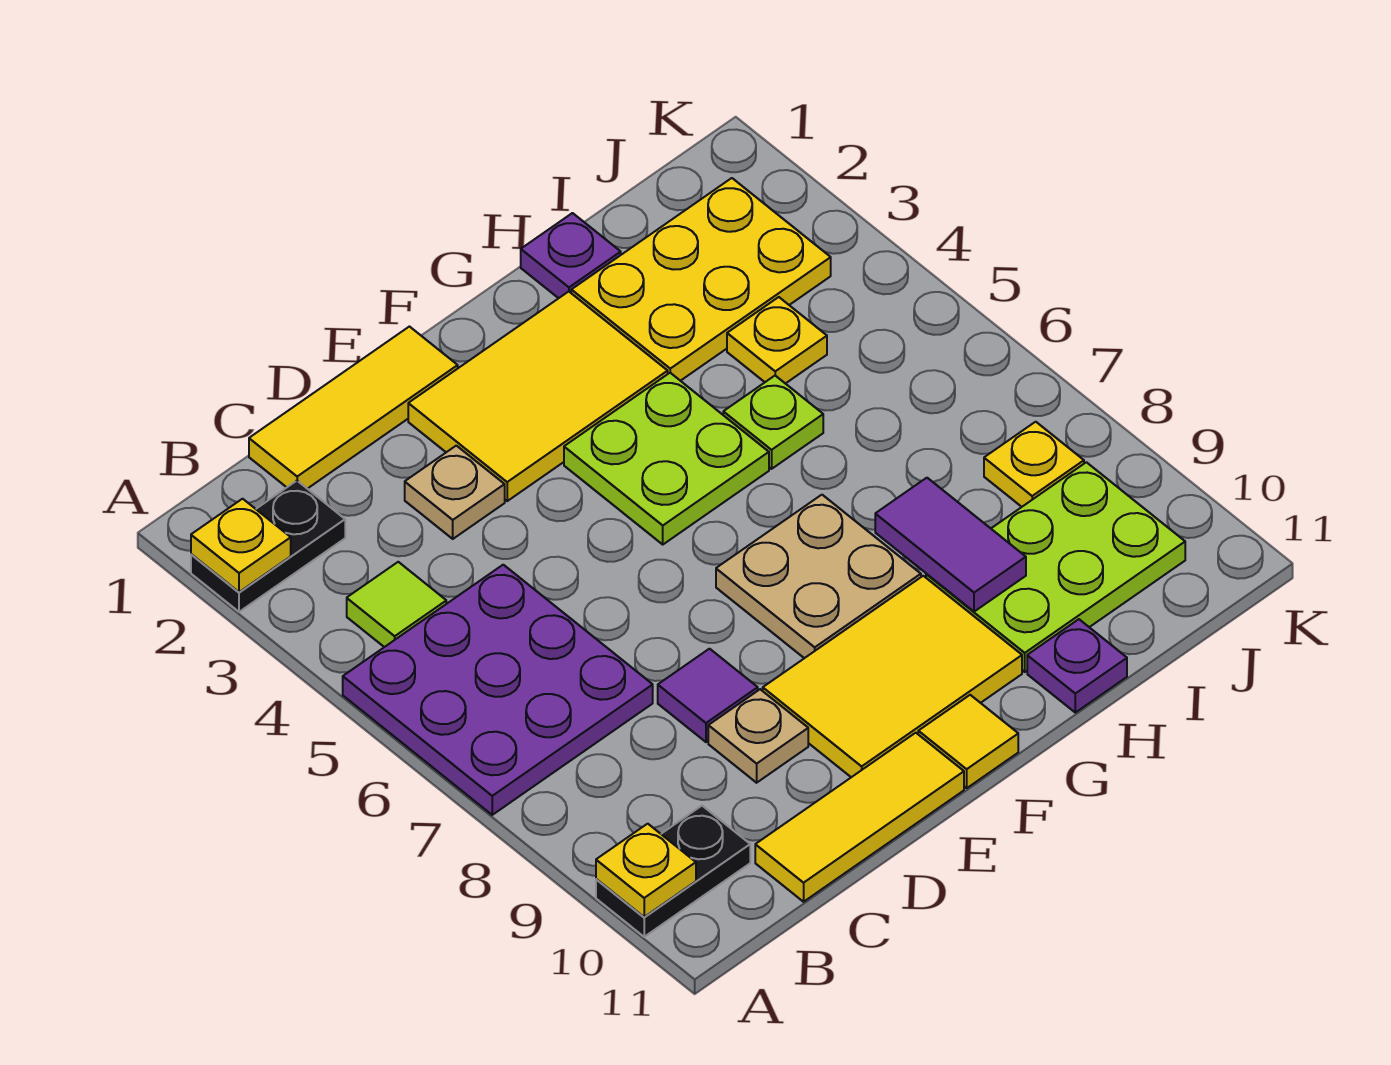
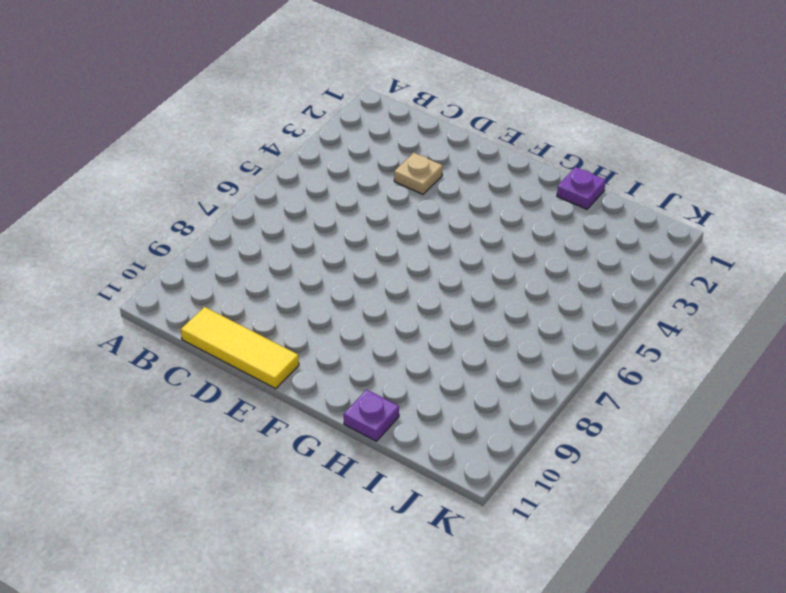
none -> black plate A2:B2 level 1
none -> purple plate A5:C7 level 1
none -> black plate A10:B10 level 1

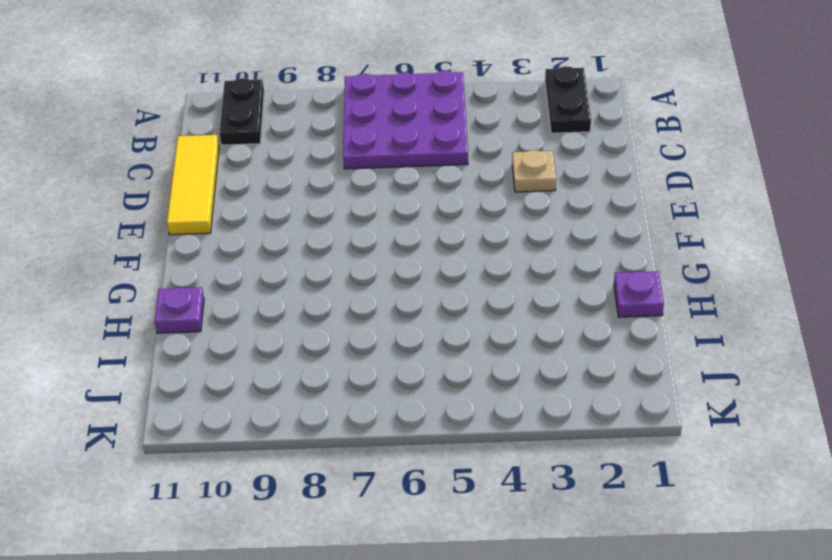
none -> lime tile B4 level 1
none -> yellow tile C1:E1 level 1
none -> purple tile D8 level 1

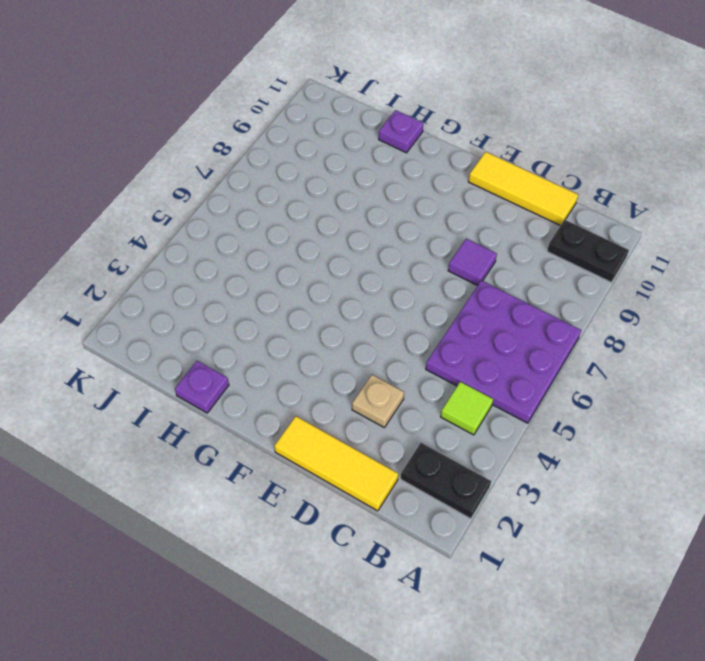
none -> tan plate D9 level 1
none -> yellow tile E2:G3 level 1
none -> yellow tile E9:G10 level 1

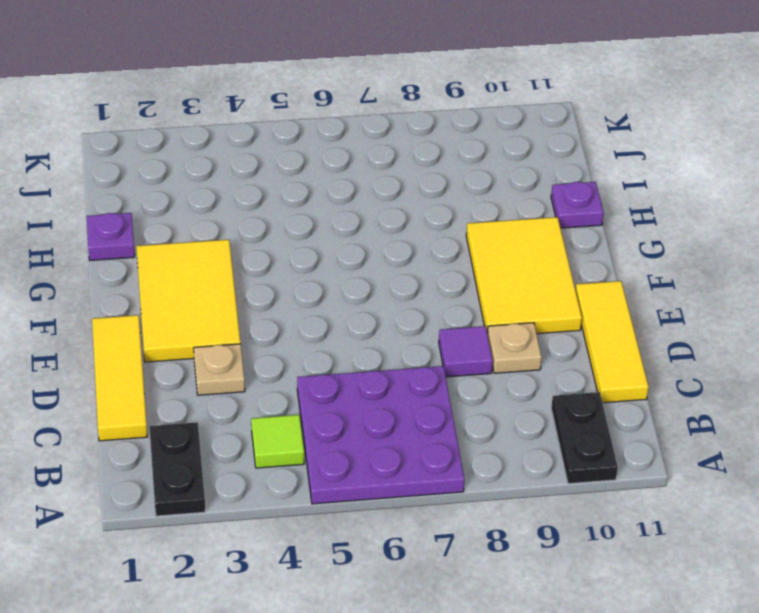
none -> lime plate F4:G5 level 1
none -> tan plate F7:G8 level 1
none -> yellow tile F11 level 1

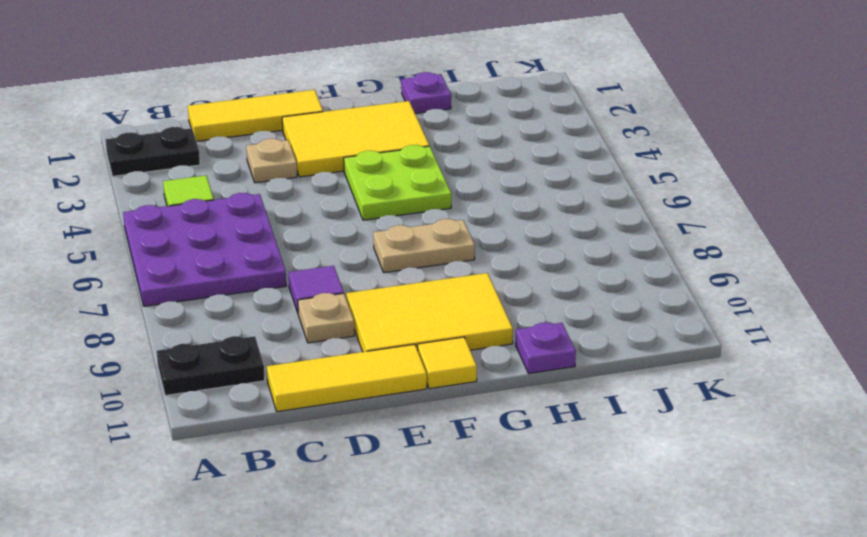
tan plate F7:G7 level 1 -> tan plate F7:G8 level 1
none -> yellow plate H2:J3 level 1
none -> lime plate H5 level 1
none -> lime plate H9:J10 level 1

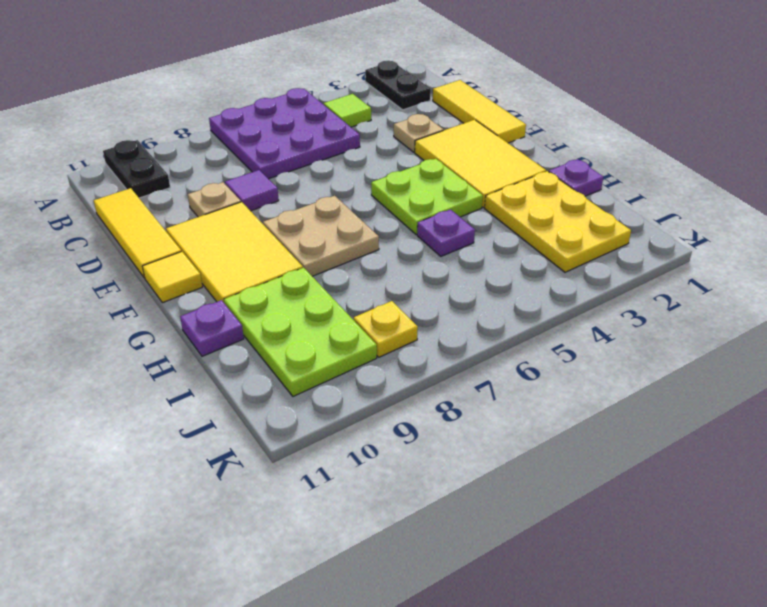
purple plate H5 level 1 -> lime plate H5 level 1
none -> yellow plate I4 level 1
none -> yellow plate A2 level 2
none -> yellow plate A10 level 2

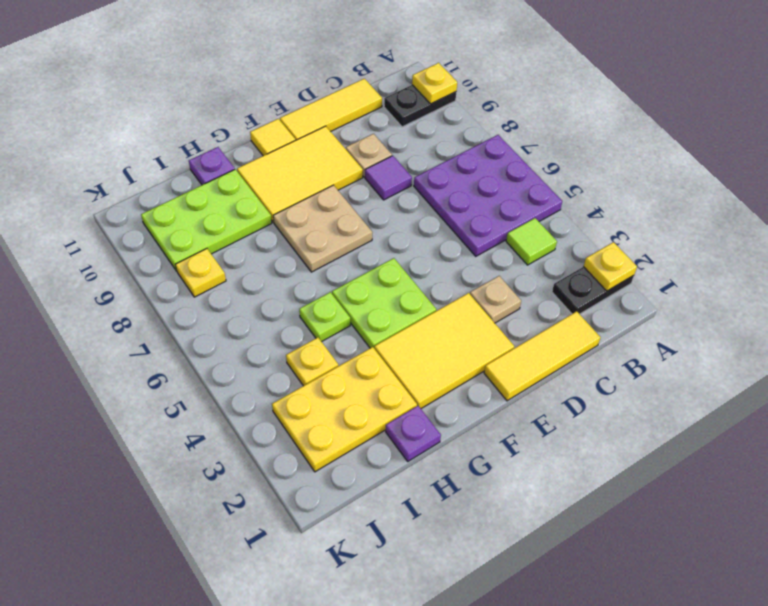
none -> purple tile H8:H9 level 2

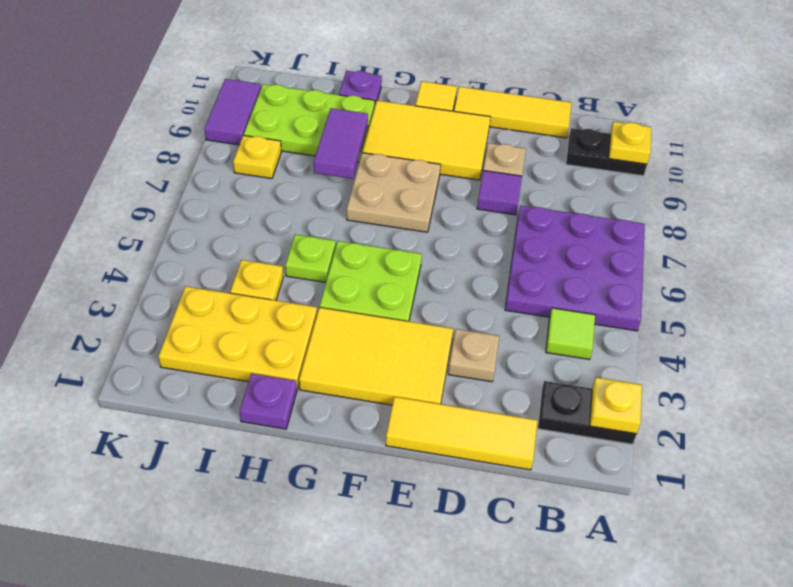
purple tile K9:K10 level 1 -> none

